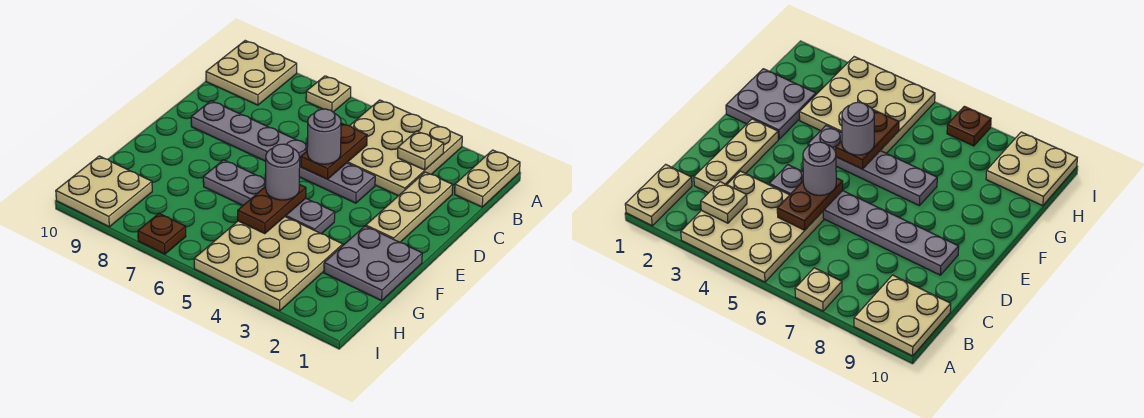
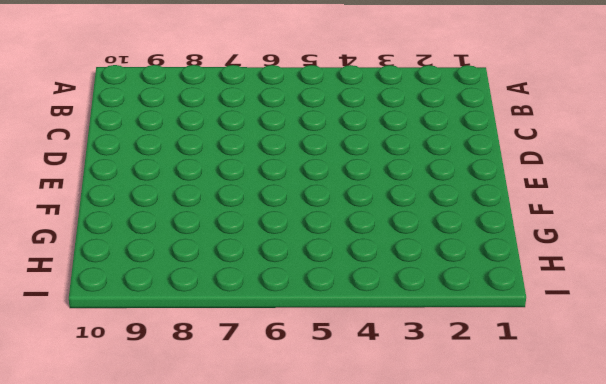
none -> tan plate A1:B1 level 1
none -> tan plate A3:C5 level 1
none -> tan plate A7 level 1

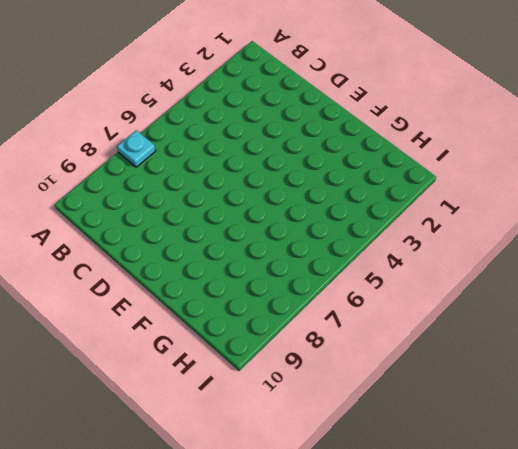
cyan plate A7 level 1 -> tan plate A7 level 1
none -> tan plate A1:B1 level 1
none -> tan plate A3:C5 level 1
none -> tan plate A9:B10 level 1

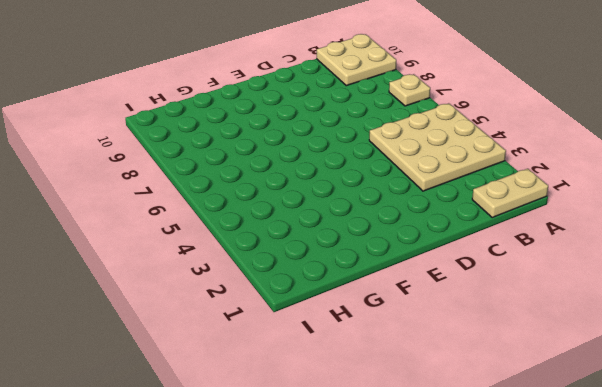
none -> tan plate C2:E2 level 1
none -> grey plate D4:D9 level 1
none -> grey plate F1:G2 level 1

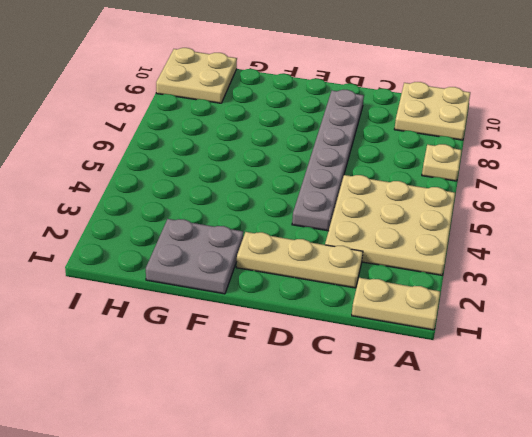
none -> grey plate F4:F7 level 1
none -> tan plate G3:I5 level 1
none -> brown plate I7 level 1

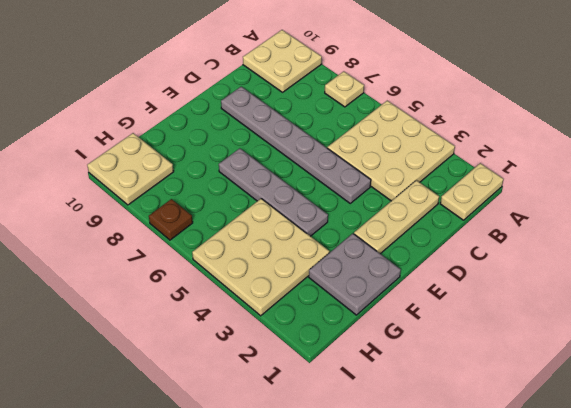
none -> tan plate B3 level 2
none -> brown plate C5:D5 level 2
none -> brown plate F5:G5 level 2

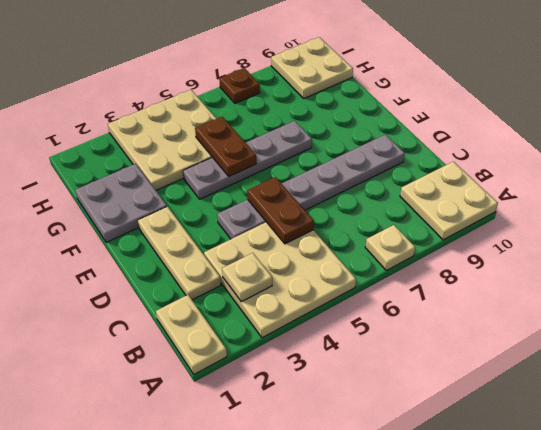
none -> grey round brick D5 level 3
none -> grey round brick F5 level 3

